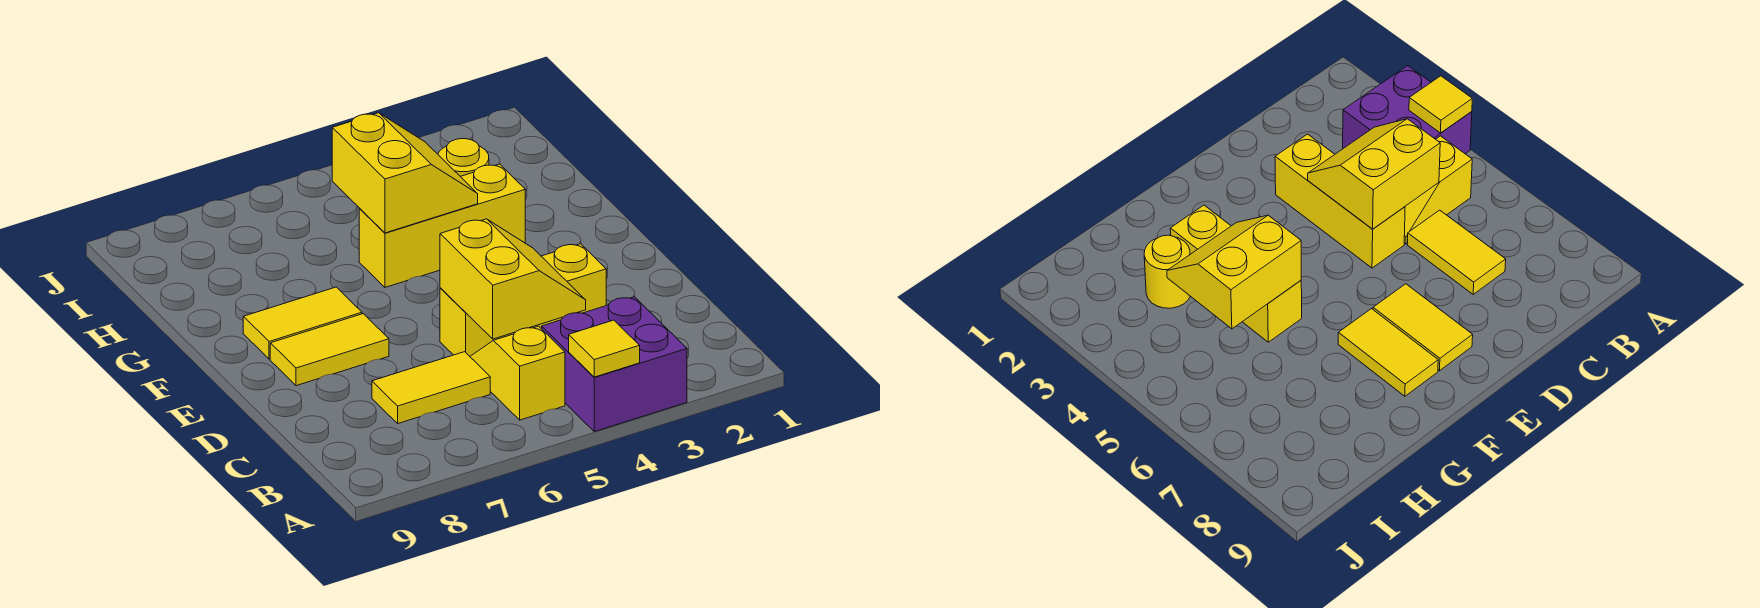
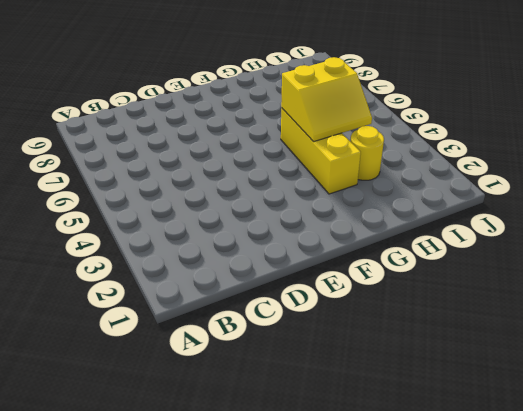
none -> purple brick A3:B4 level 1
none -> yellow slope B5:C5 level 1 top B

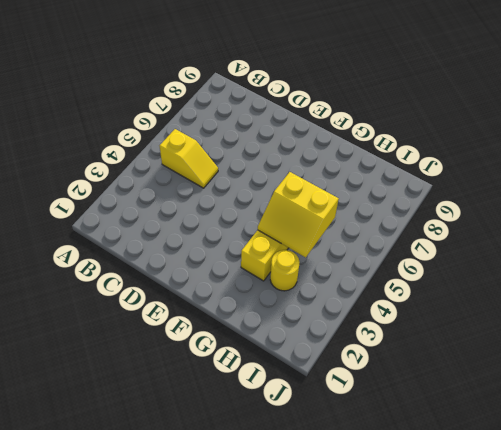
none -> purple brick A3:B4 level 1
none -> yellow tile C6:C7 level 1

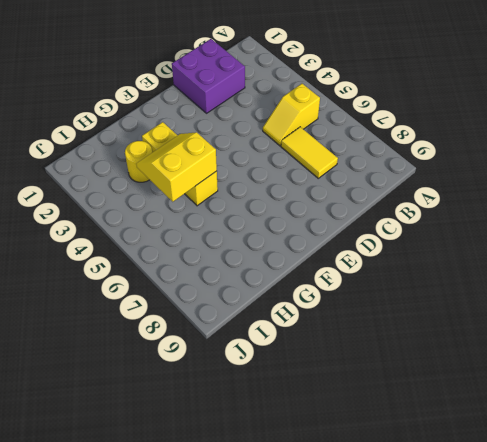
purple brick C1:D2 level 1 -> purple brick A3:B4 level 1
none -> yellow brick D3:D5 level 1
none -> yellow tile E7:E8 level 1

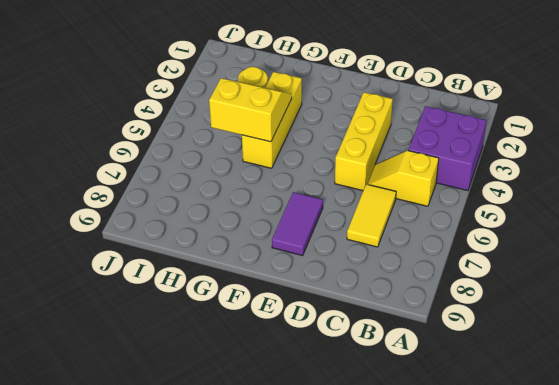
purple tile E7:E8 level 1 -> yellow tile E7:E8 level 1
none -> yellow tile F7:F8 level 1
none -> yellow tile A4 level 2

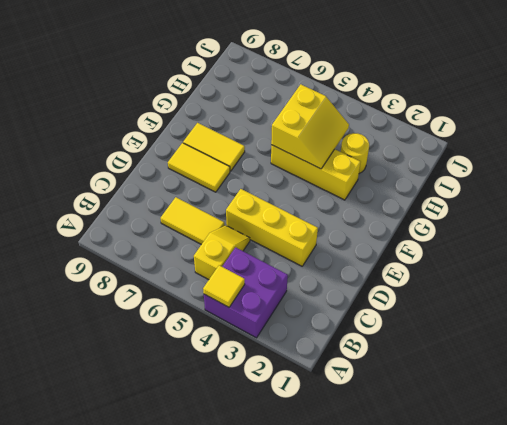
none -> yellow slope C4:D5 level 2 top 5

